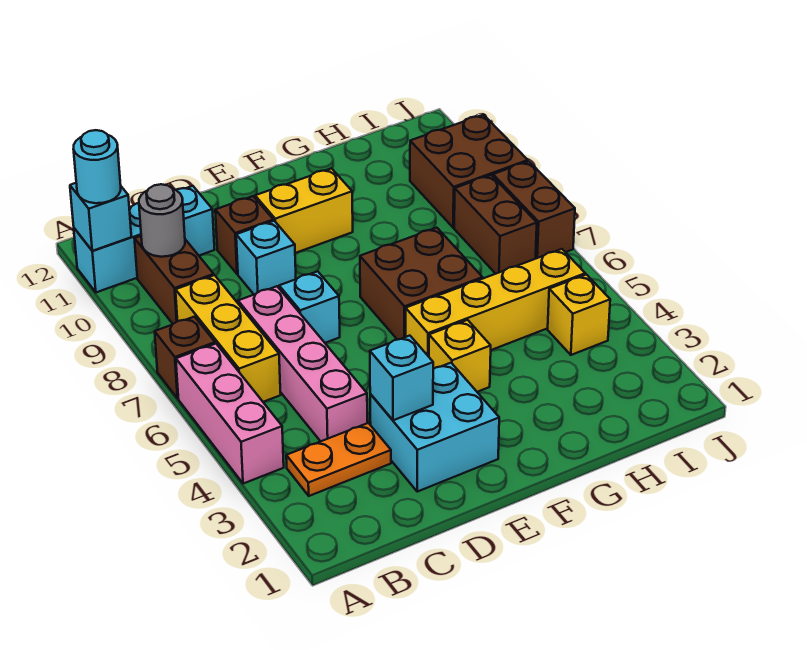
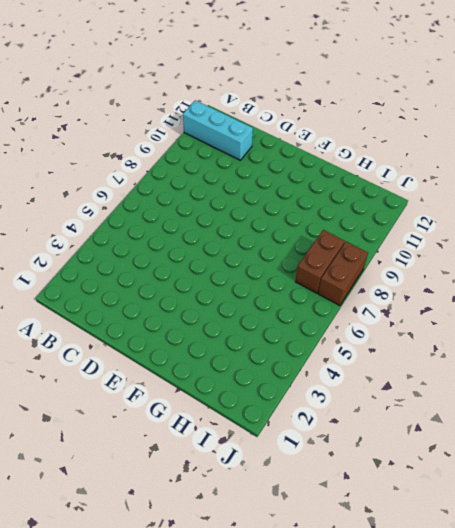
none -> pink brick A4:A6 level 1
none -> brown brick A7 level 1
none -> orange plate B3:C3 level 1

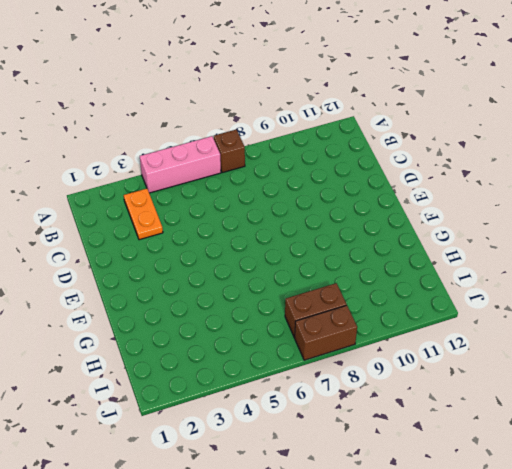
none -> cyan brick A11:C11 level 1
none -> yellow brick B6:B8 level 1
none -> brown brick B9:B10 level 1

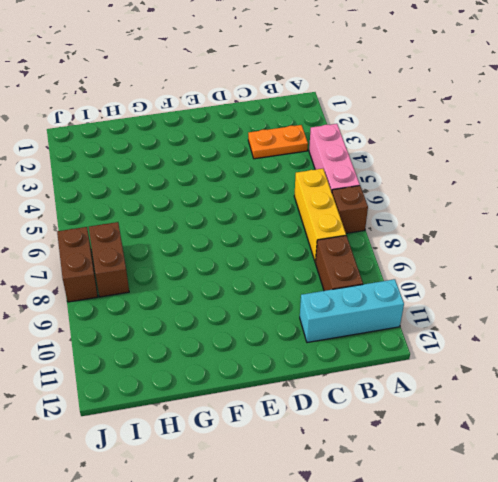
none -> pink brick C4:C7 level 1
none -> cyan brick D2:E3 level 1
none -> cyan brick D7 level 1

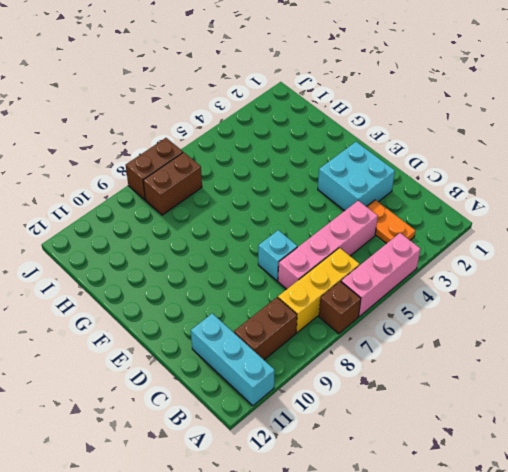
none -> cyan brick D9 level 1
none -> brown brick D10 level 1
none -> yellow brick E10:F10 level 1

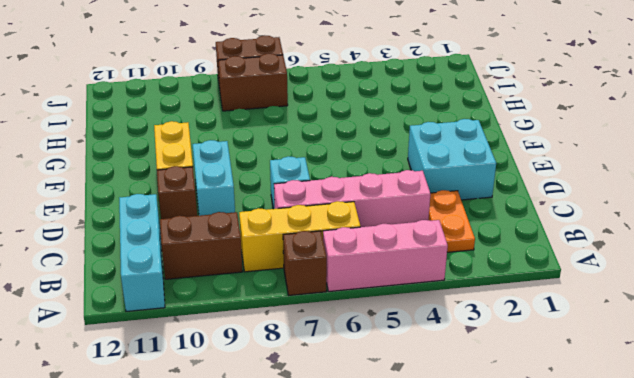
cyan brick D9:E9 level 1 -> cyan brick D9 level 1
none -> yellow brick F4 level 1
none -> yellow brick F5:I5 level 1
none -> brown brick F6:G7 level 1

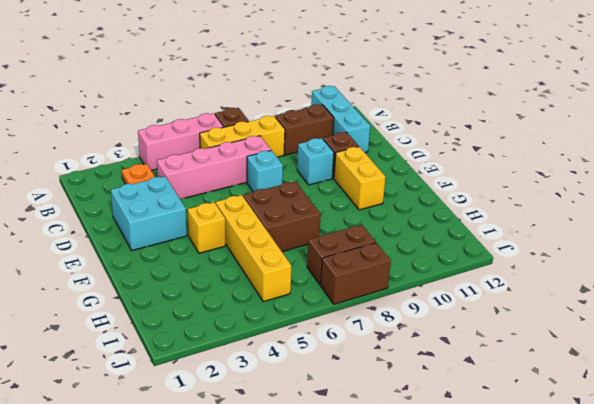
none -> yellow brick I4 level 1
none -> brown brick I9:J10 level 1
none -> cyan brick A11 level 2

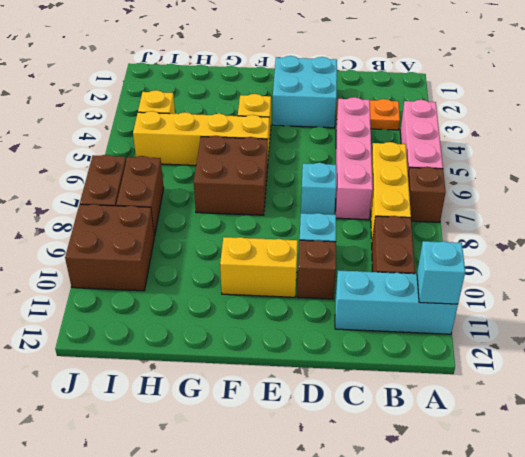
none -> grey round brick B10 level 2
none -> cyan brick D3 level 2
none -> cyan round brick A11 level 3

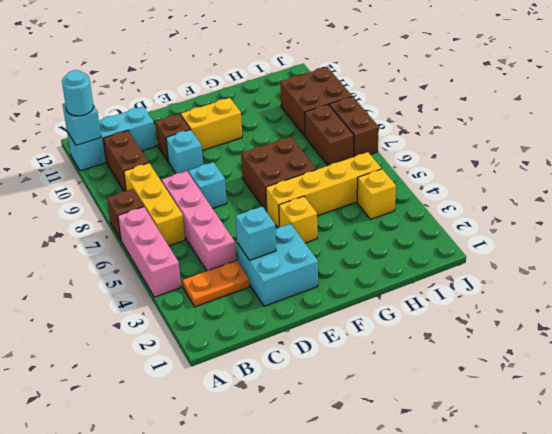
none -> grey round brick B10 level 2

